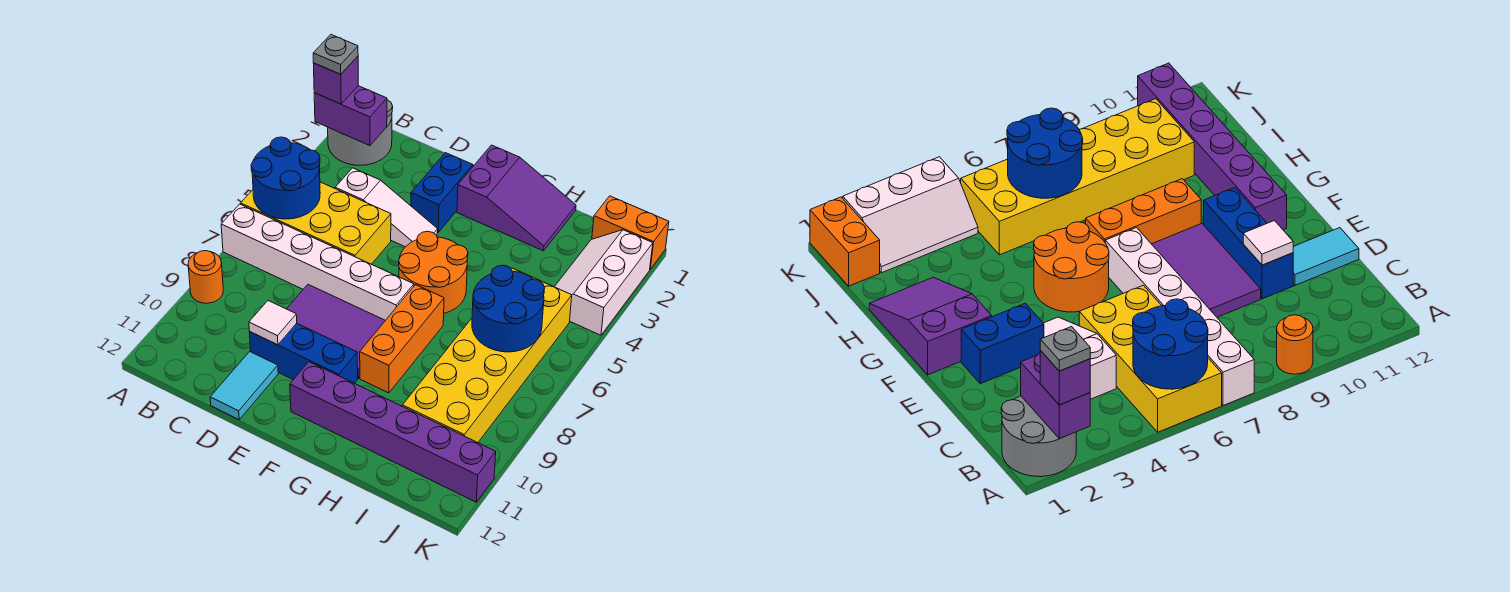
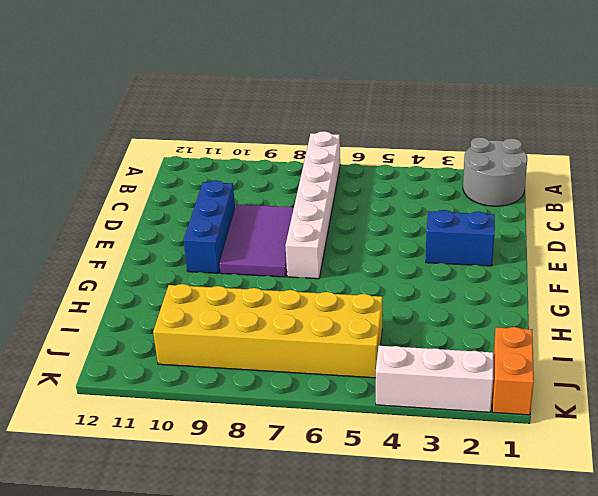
none -> yellow brick A5:D6 level 1
none -> orange round brick A9 level 1
none -> white slope C4:E4 level 1 top C

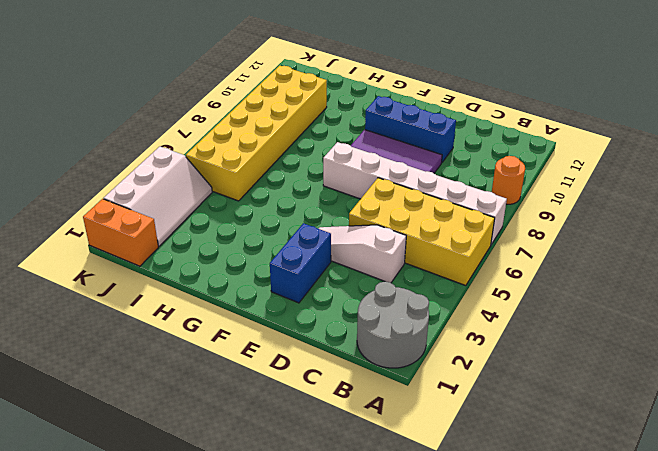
none -> cyan tile D11:D12 level 1
none -> purple slope F1:H2 level 1 top F
none -> orange round brick F5:G6 level 1

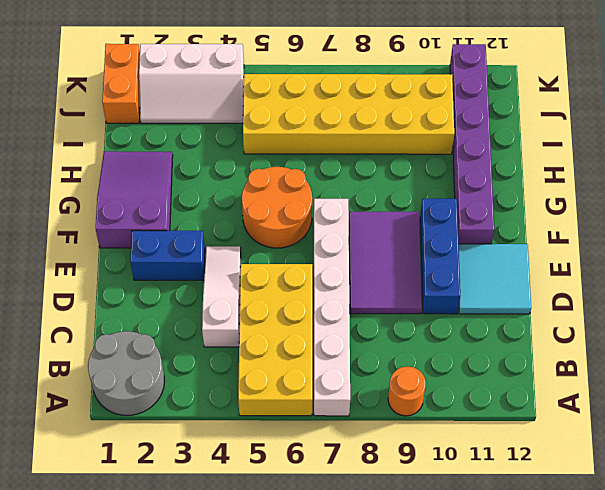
cyan tile D11:E12 level 1 -> cyan tile D11:D12 level 1
none -> orange brick G7:G9 level 1
none -> purple brick A2:B2 level 2
none -> blue round brick A5:B6 level 2

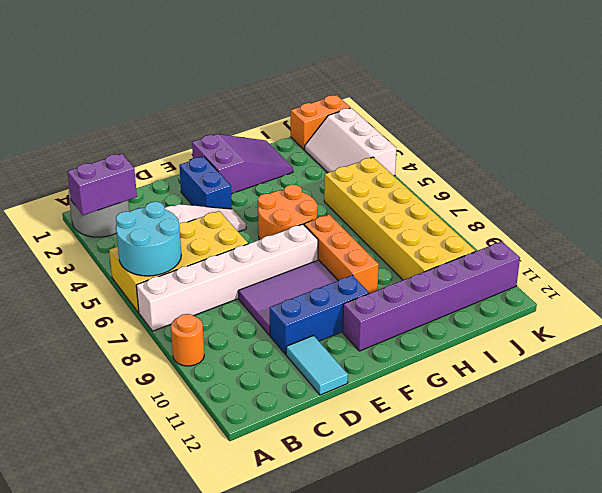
cyan round brick A5:B6 level 2 -> blue round brick A5:B6 level 2
none -> white tile D10 level 2
none -> blue round brick I6:J7 level 2
none -> purple brick A2 level 3

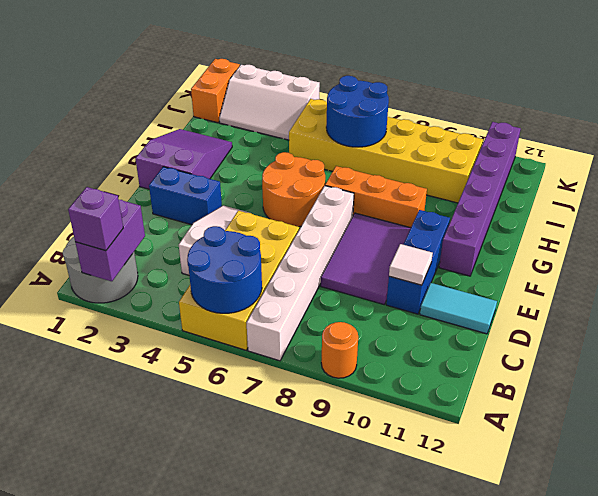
none -> grey plate A2 level 4

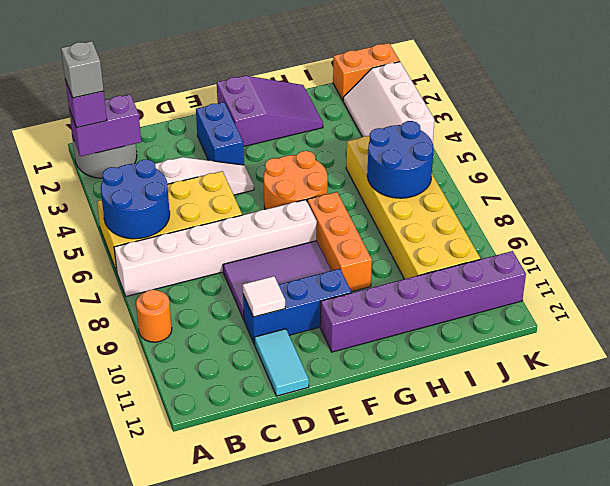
grey brick A2 level 4 -> grey plate A2 level 4

